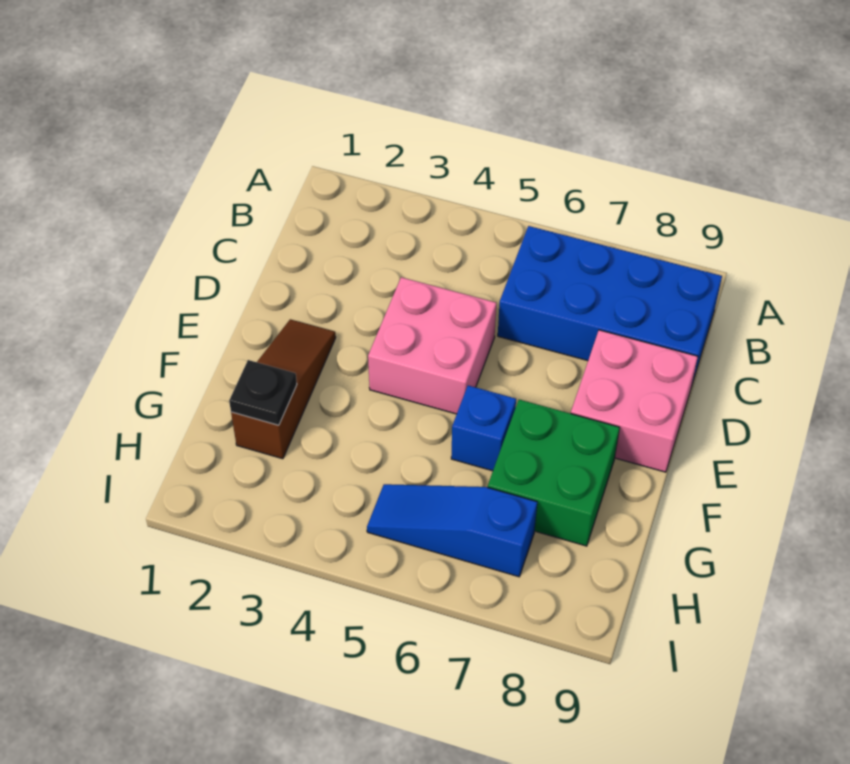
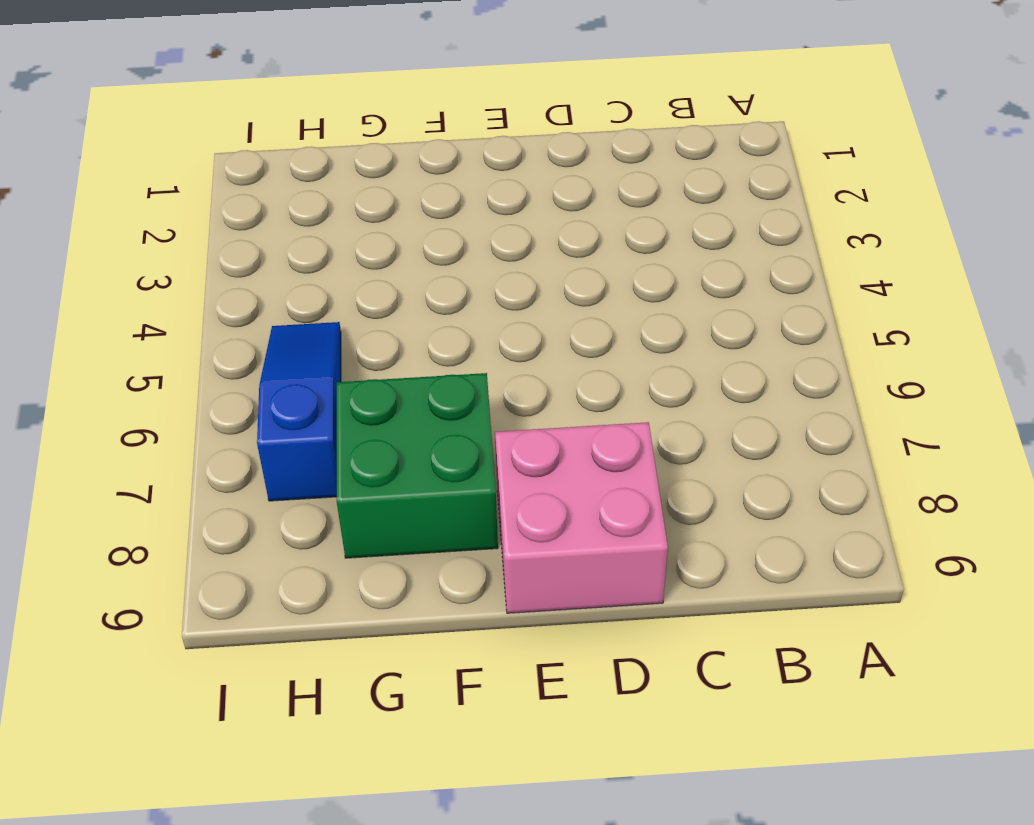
none -> blue brick B6:C9 level 1
none -> pink brick D4:E5 level 1

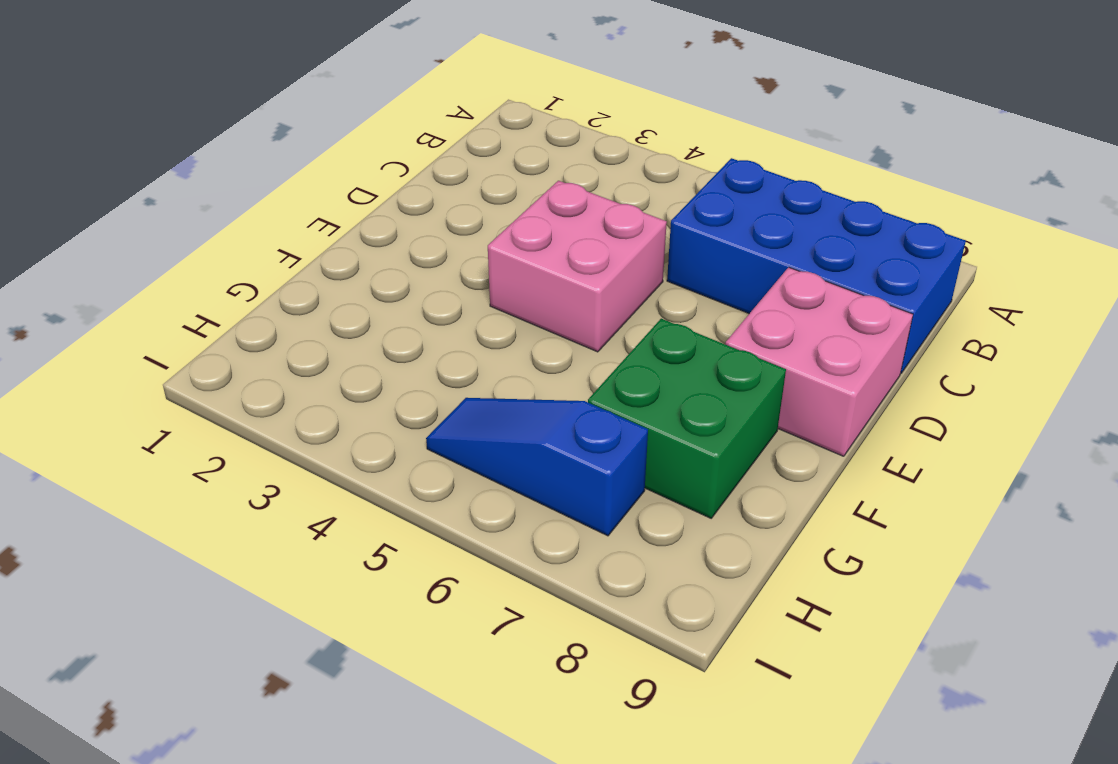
none -> brown slope E2:G2 level 1 top G
none -> blue brick F6 level 1

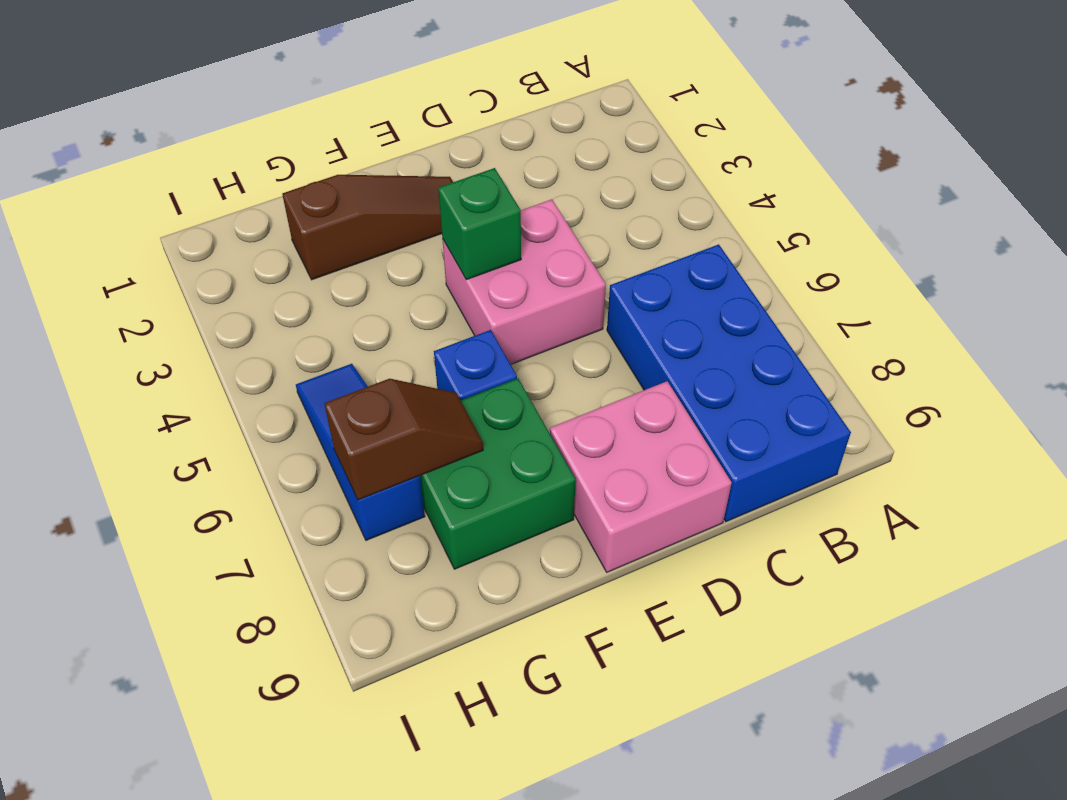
green brick E4 level 2 -> none
brown slope G7:H7 level 2 top H -> none
none -> black plate G2 level 2

